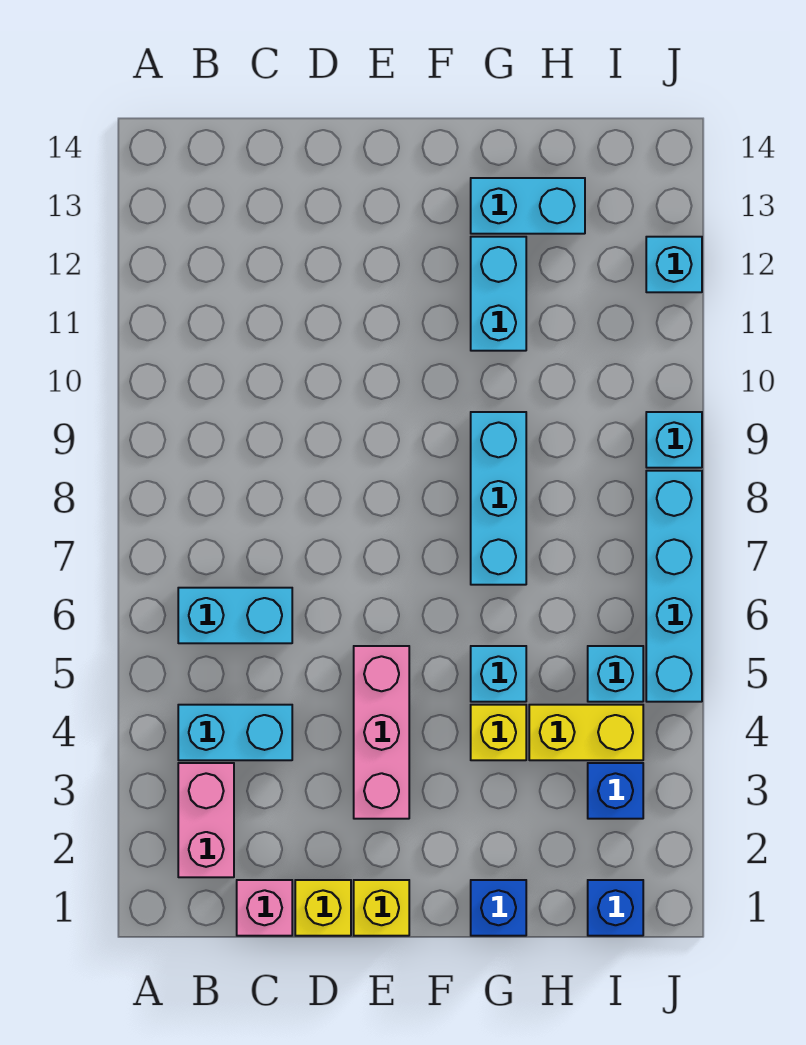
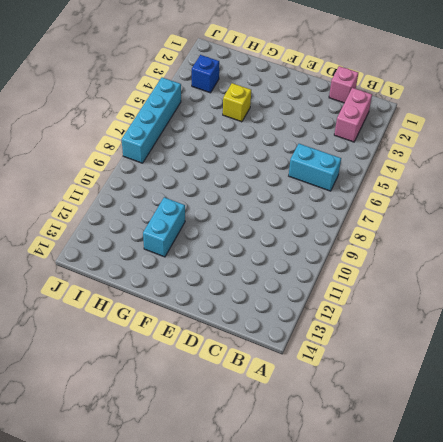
none -> cyan brick B4:C4 level 1
none -> yellow brick D1 level 1
none -> yellow brick E1 level 1

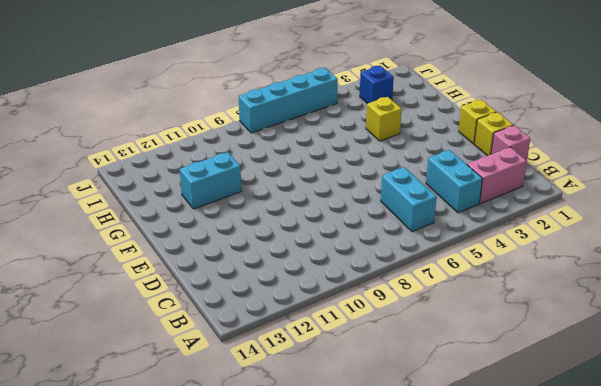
none -> pink brick E3:E5 level 1
none -> blue brick G1 level 1
none -> cyan brick G5 level 1

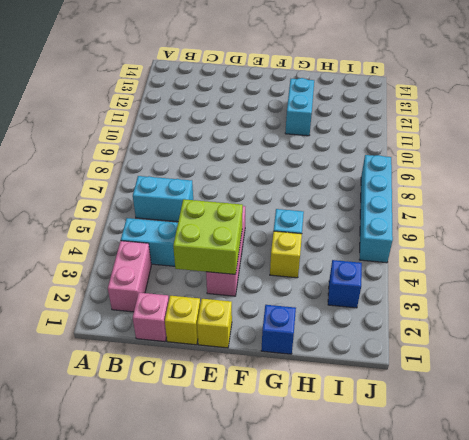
lime brick D3:E4 level 2 -> none
none -> cyan brick G7:G9 level 1
none -> cyan brick G13:H13 level 1
none -> yellow brick H4:I4 level 1

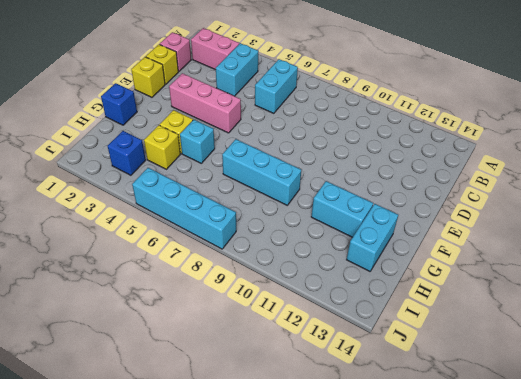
yellow brick H4 level 1 -> yellow brick H4:I4 level 1
none -> blue brick I1 level 1
none -> cyan brick I5 level 1
none -> cyan brick J9 level 1

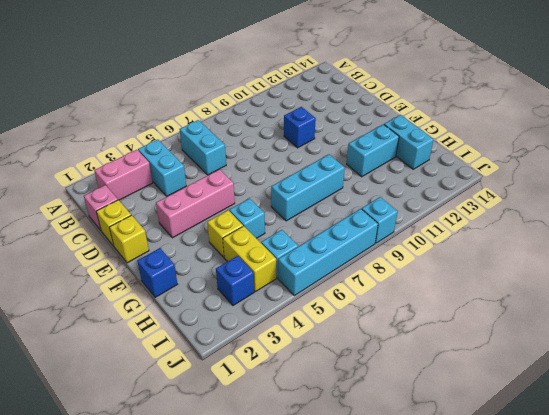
blue brick D10 level 1 -> blue brick I1 level 1
none -> cyan brick J12 level 1

